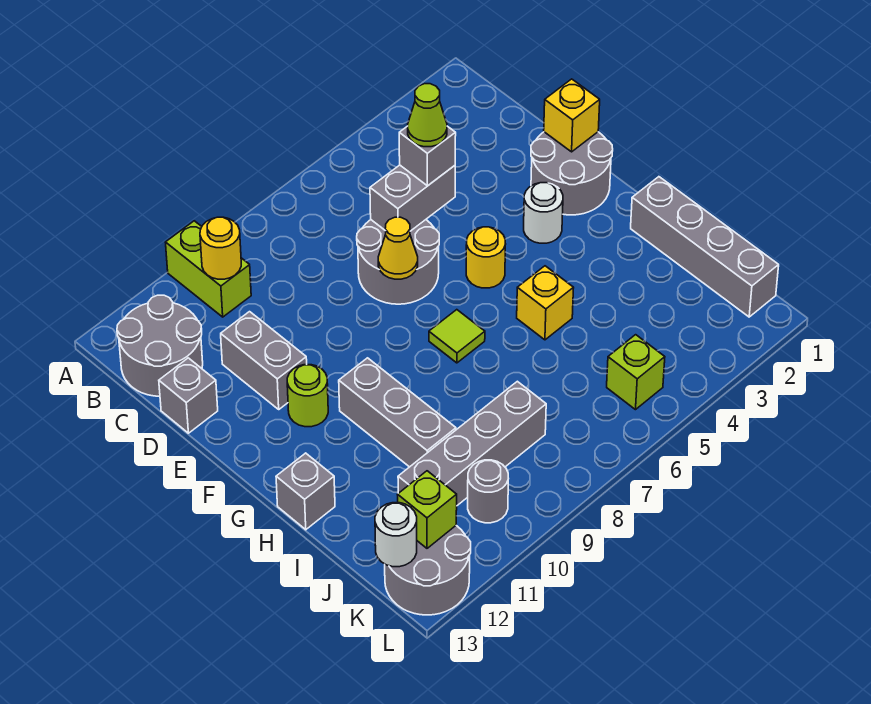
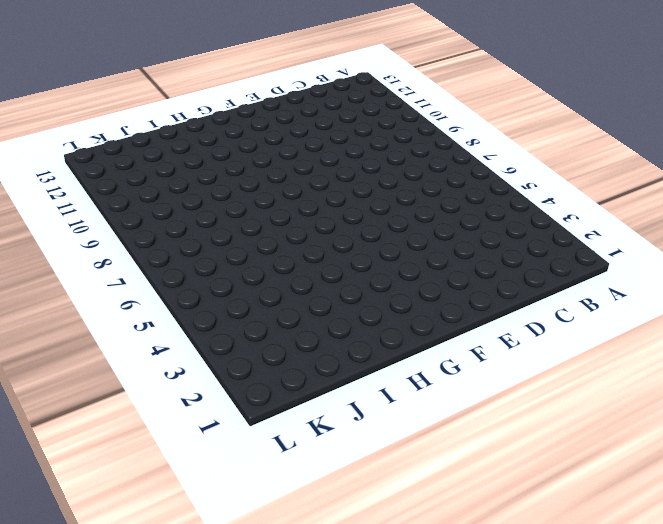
none -> lime brick A10:B10 level 1
none -> grey round brick B12:C13 level 1
none -> grey round brick D6:E7 level 1

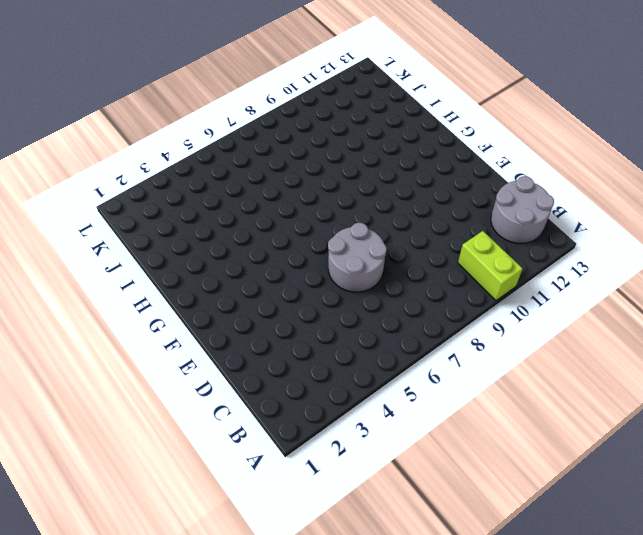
none -> grey brick D11:E11 level 1
none -> grey brick D13 level 1
none -> grey round brick E1:F2 level 1

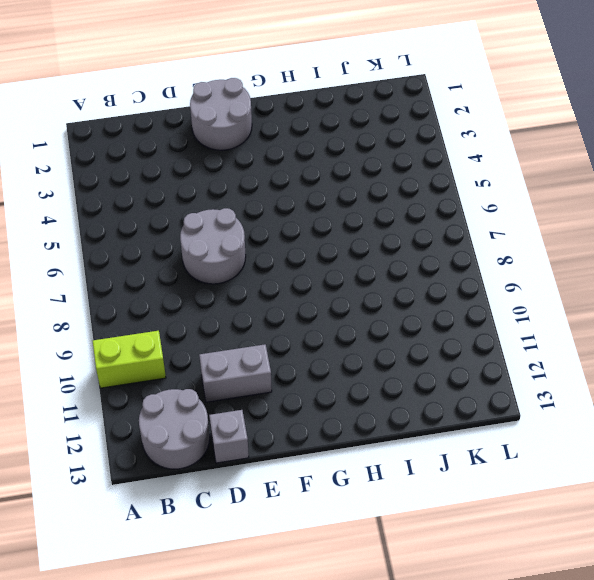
none -> white round brick F3 level 1
none -> yellow round brick F5 level 1
none -> lime round brick F11 level 1

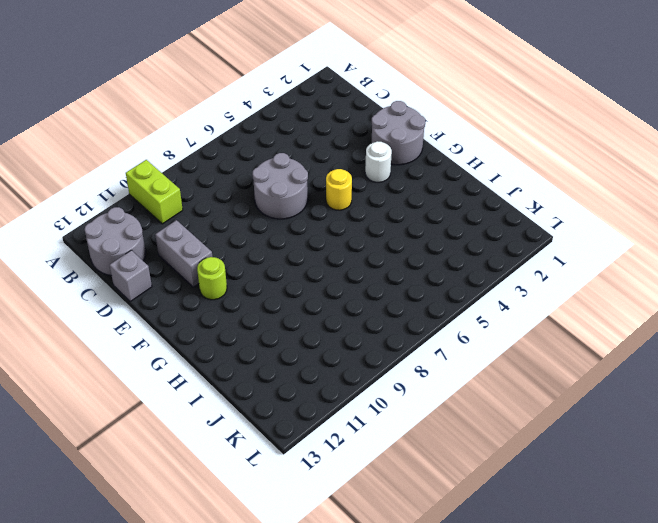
none -> lime tile G7 level 1
none -> grey brick G10:I10 level 1
none -> grey brick H1:K1 level 1

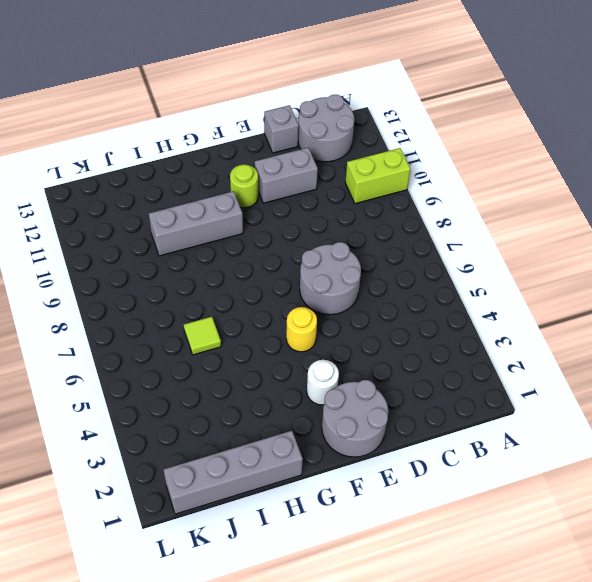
lime tile I6 level 1 -> lime tile G7 level 1
none -> yellow brick H5 level 1
none -> grey brick H13 level 1
none -> grey brick J8:J11 level 1

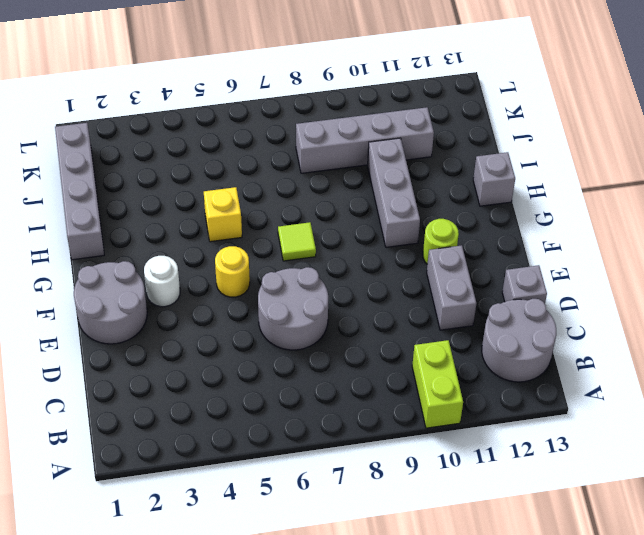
none -> lime brick K5 level 1
none -> grey round brick K10 level 1
none -> grey round brick K12:L13 level 1

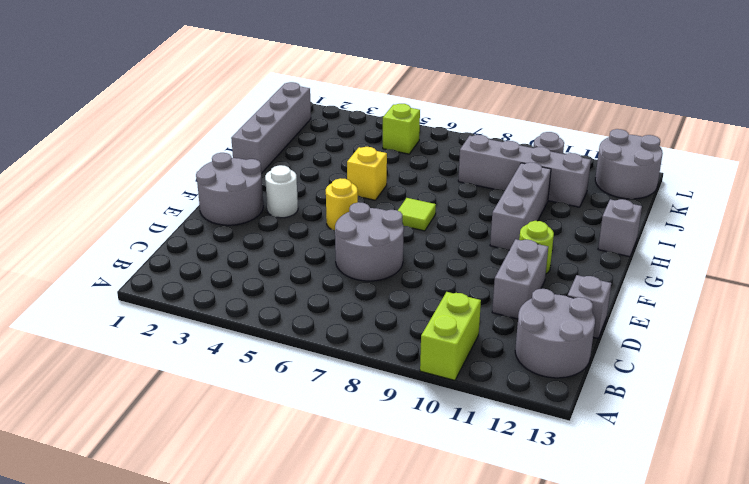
none -> yellow round brick B10 level 2
none -> grey brick D5:D6 level 2
none -> yellow brick E1 level 2

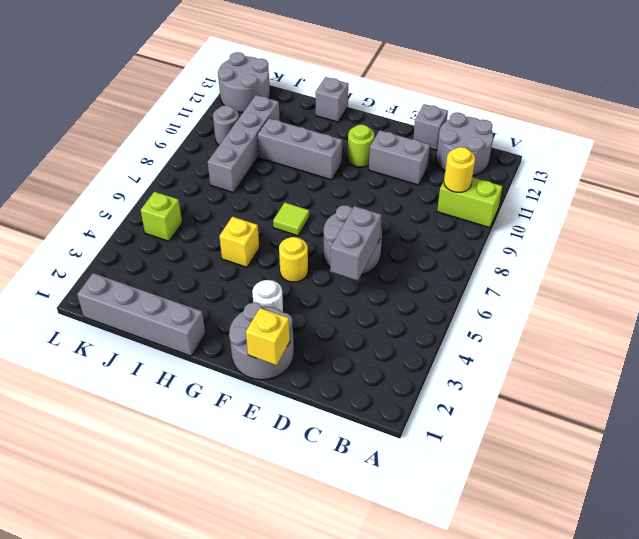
none -> yellow cone E7 level 2
none -> lime brick K12 level 2
none -> white round brick K13 level 2

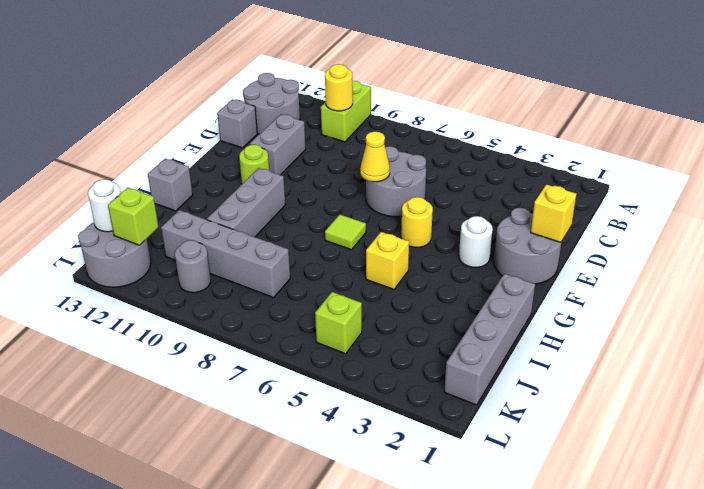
none -> grey brick D5:D6 level 2
none -> grey brick D5 level 3
none -> lime cone D5 level 4

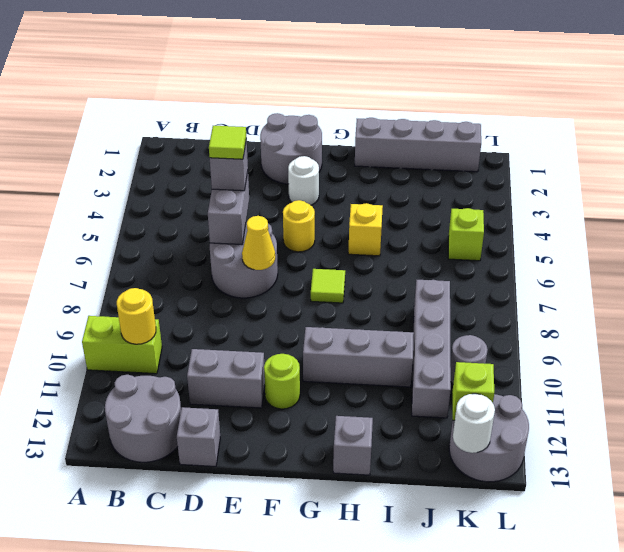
lime tile D5 level 4 -> lime cone D5 level 4
none -> yellow brick E1 level 2

